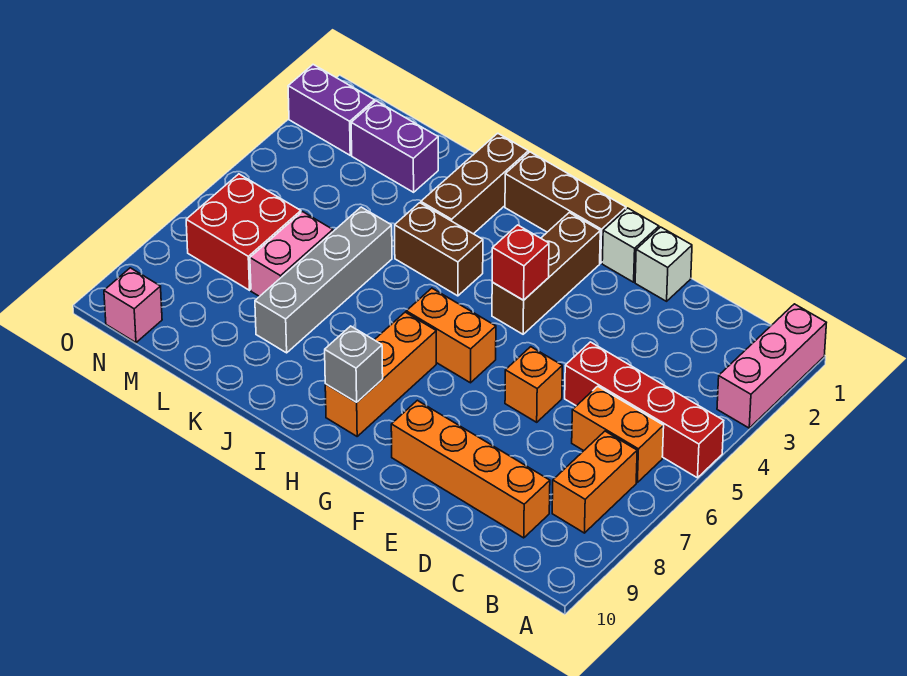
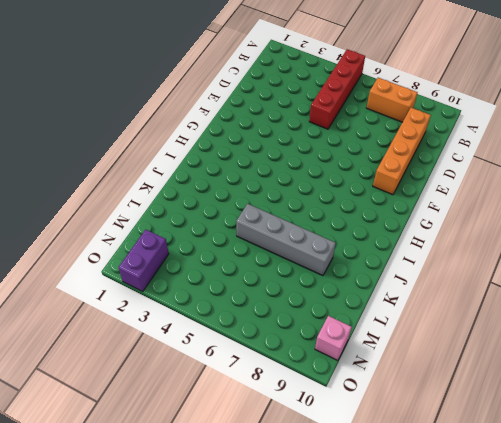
none -> pink brick A1:A3 level 1
none -> orange brick B6:C6 level 1
none -> white brick E1 level 1

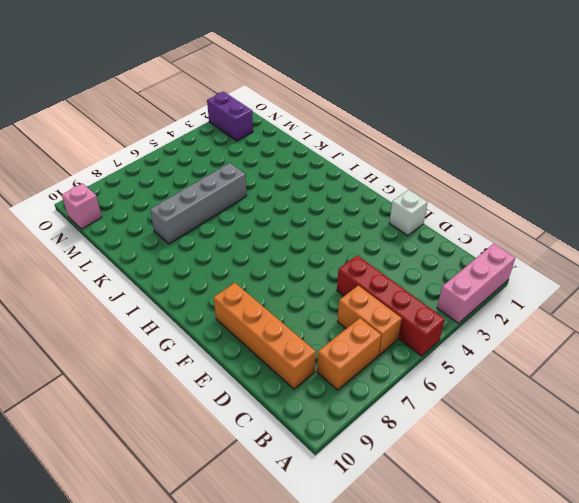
none -> orange brick E6 level 1
none -> white brick F1 level 1
none -> brown brick G1:I1 level 1

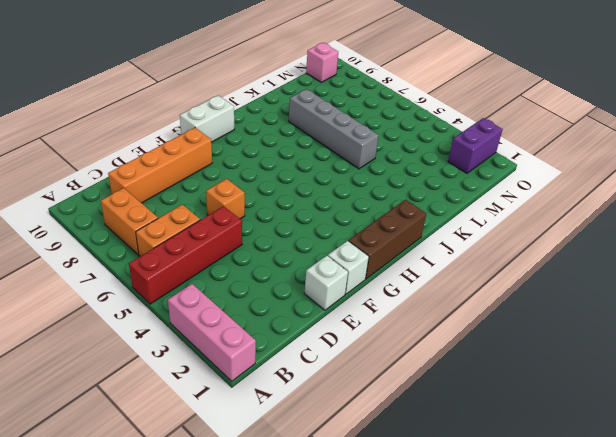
white brick G10:H10 level 1 -> none
none -> brown brick G2:G4 level 1
none -> orange brick G6:H6 level 1
none -> orange brick H7:H9 level 1

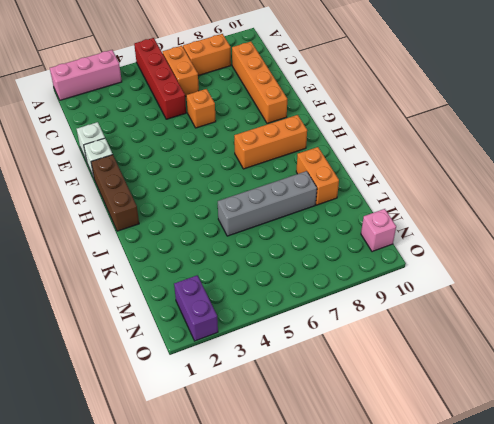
orange brick J9:K9 level 1 -> orange brick G6:H6 level 1
none -> brown brick G2:G4 level 1
none -> brown brick I4:J4 level 1
none -> brown brick J1:J3 level 1

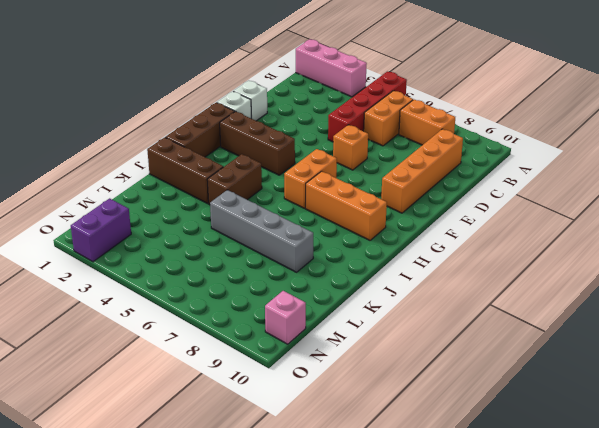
none -> purple brick L2:M2 level 1
none -> pink brick L6:L7 level 1
none -> red brick M6:N7 level 1

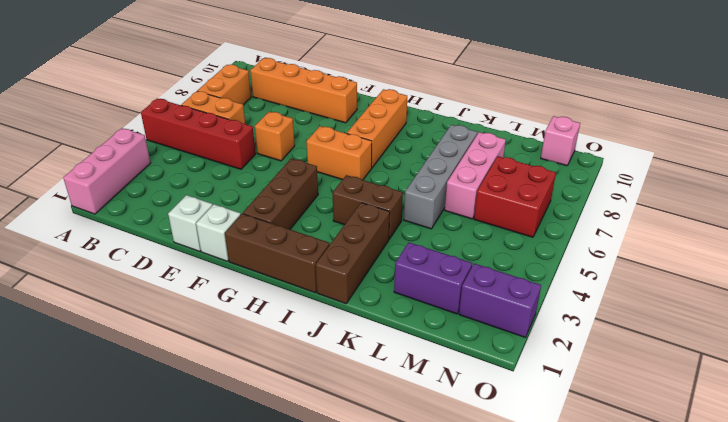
pink brick L6:L8 level 1 -> pink brick L6:L7 level 1
none -> red brick G4 level 2
none -> grey brick H9 level 2

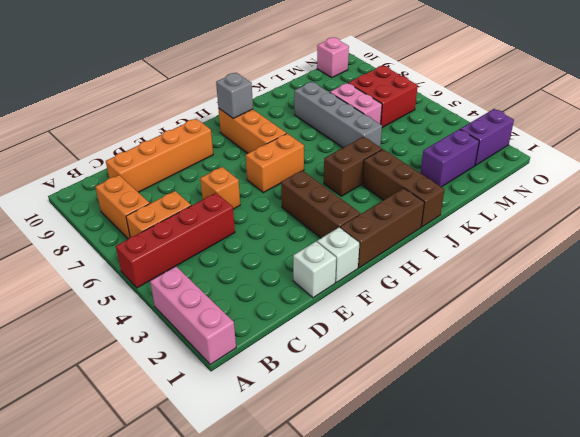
none -> red brick G4 level 2

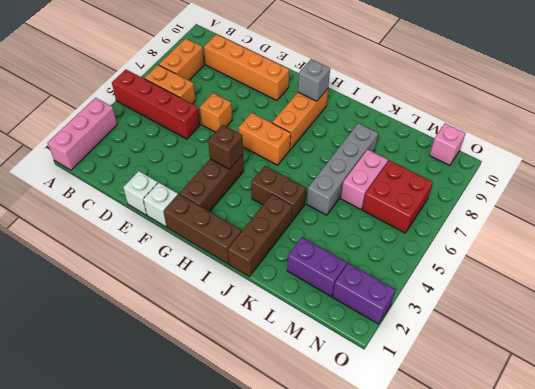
brown brick G4 level 2 -> red brick G4 level 2

